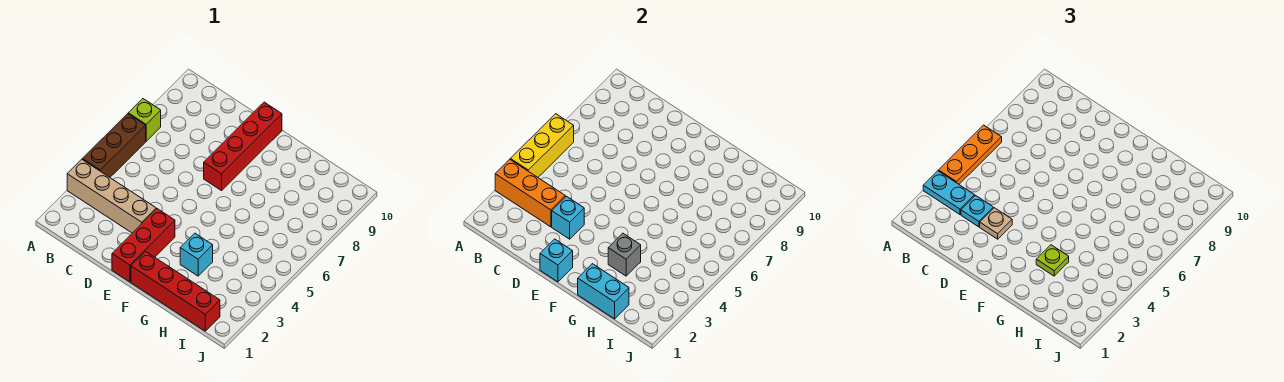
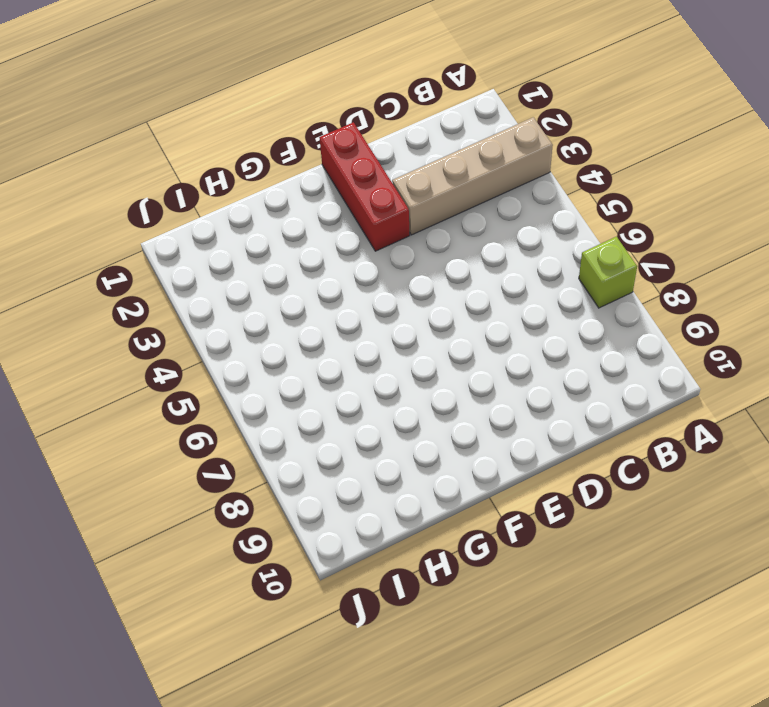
none -> brown brick A4:A6 level 1
none -> red brick E7:E10 level 1
none -> red brick F1:I1 level 1

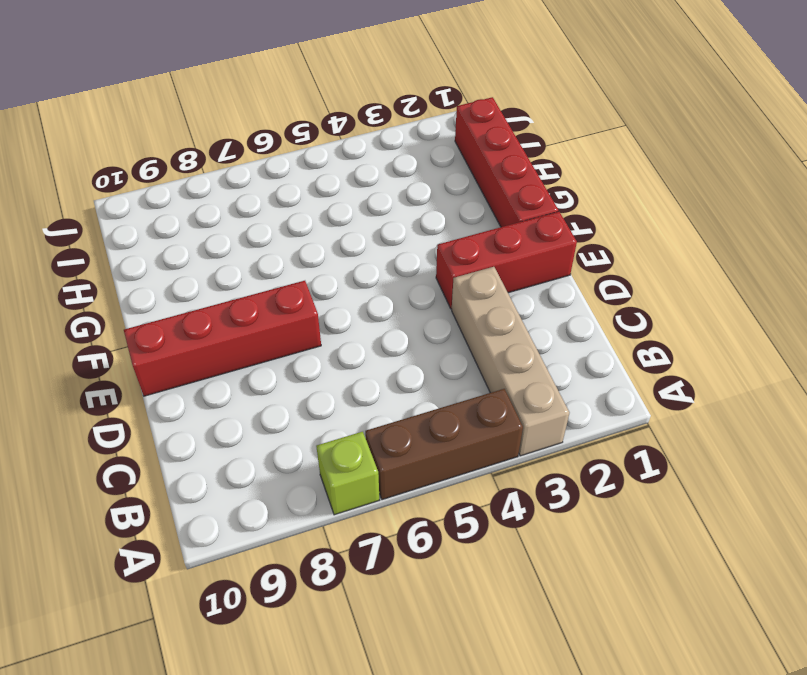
none -> cyan brick G3 level 1
none -> orange brick A3:C3 level 2
none -> yellow brick A4:A6 level 2

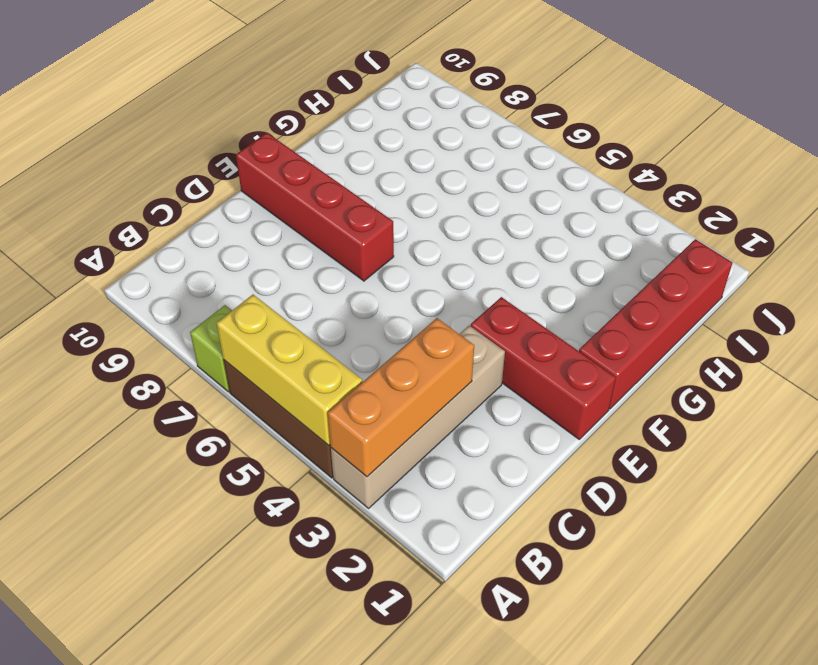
none -> cyan brick G3 level 1
none -> cyan brick D3 level 2
none -> cyan brick E1 level 2

